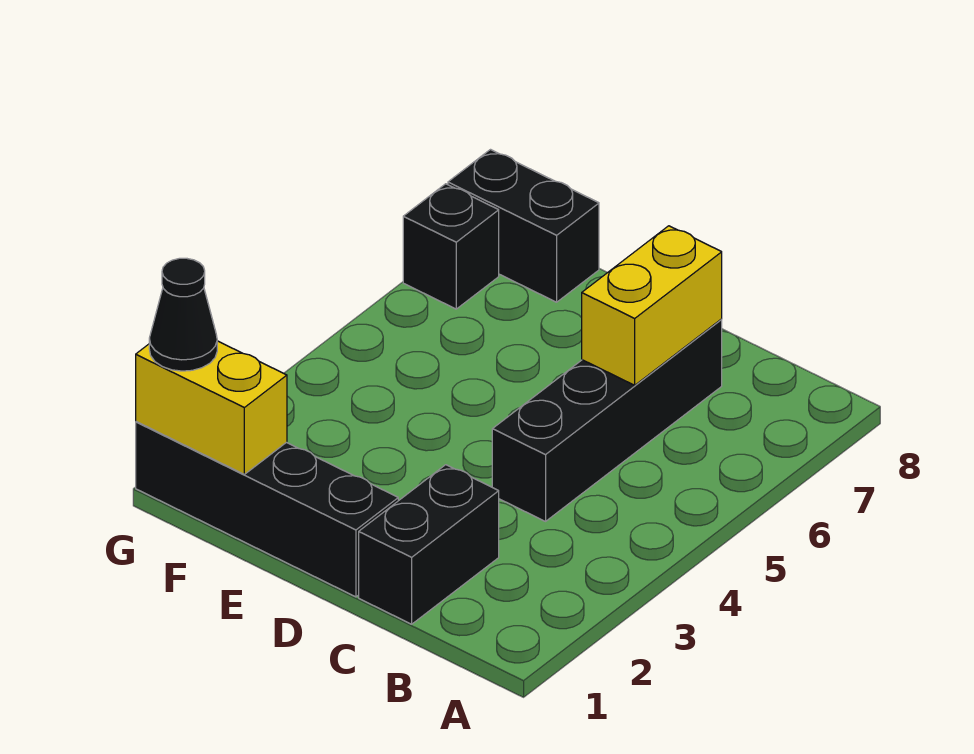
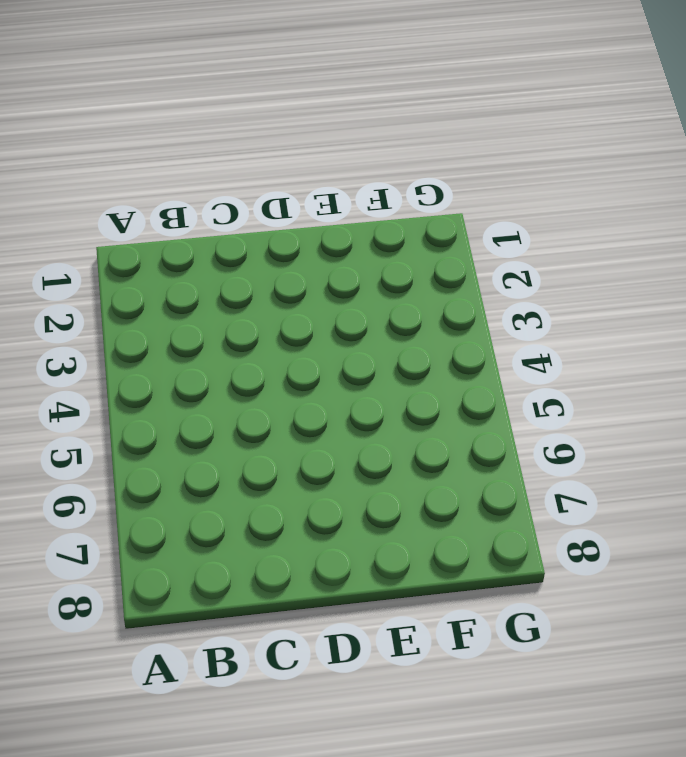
none -> black brick C1:C2 level 1
none -> black brick C4:C7 level 1

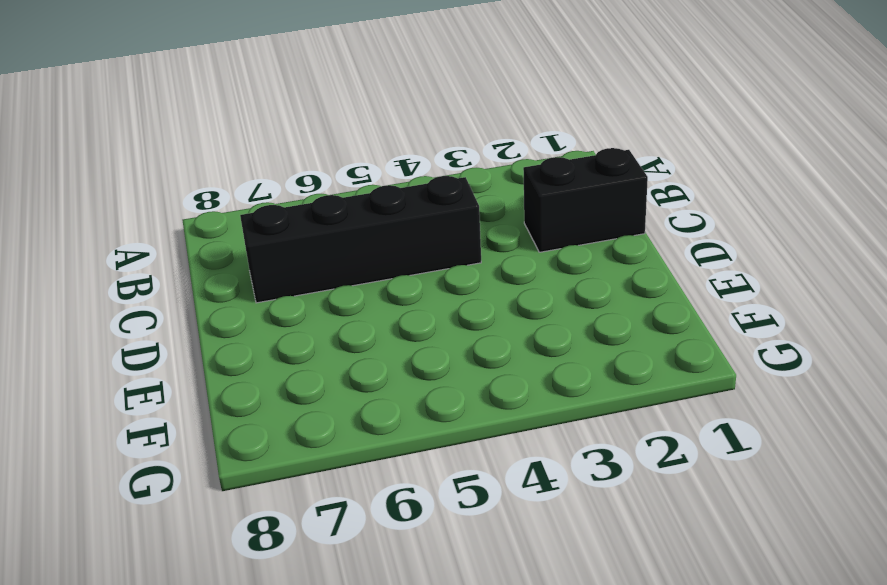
none -> black brick D1:G1 level 1
none -> black brick F8:G8 level 1

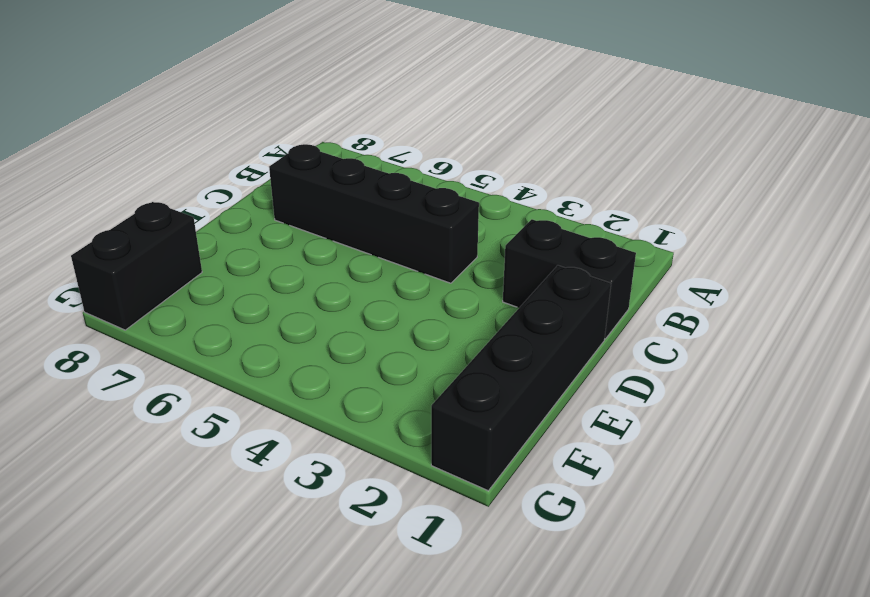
none -> black brick G7 level 1
none -> yellow brick C6:C7 level 2

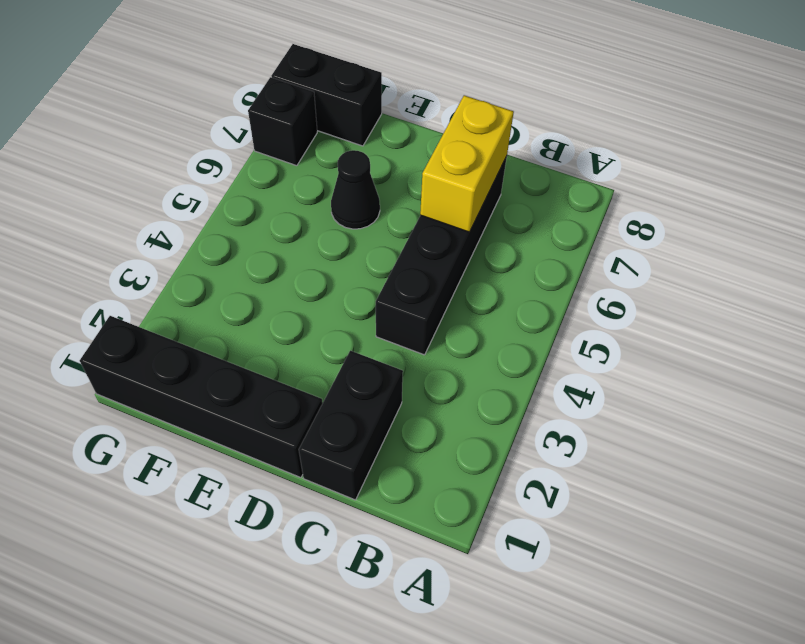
black cone E6 level 1 -> black cone G1 level 3
none -> yellow brick F1:G1 level 2

